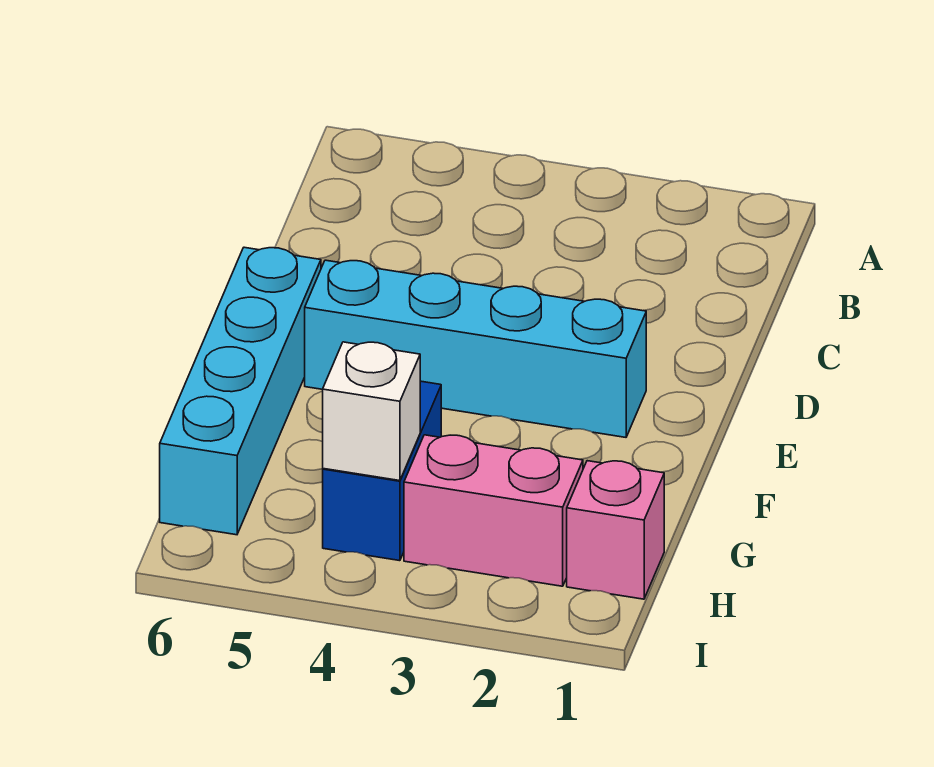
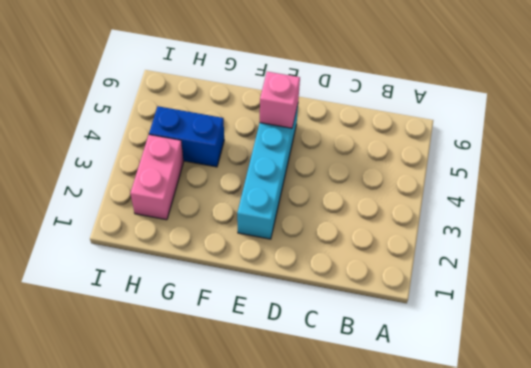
pink brick E5 level 2 -> pink brick H1 level 1
none -> cyan brick E6:H6 level 1
none -> white brick H4 level 2

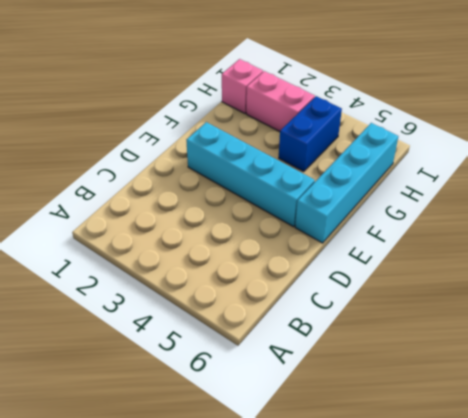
none -> white brick H4 level 2

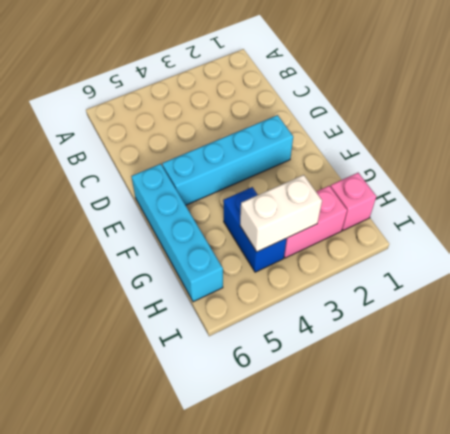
white brick H3:H4 level 2 -> white brick H4 level 2

